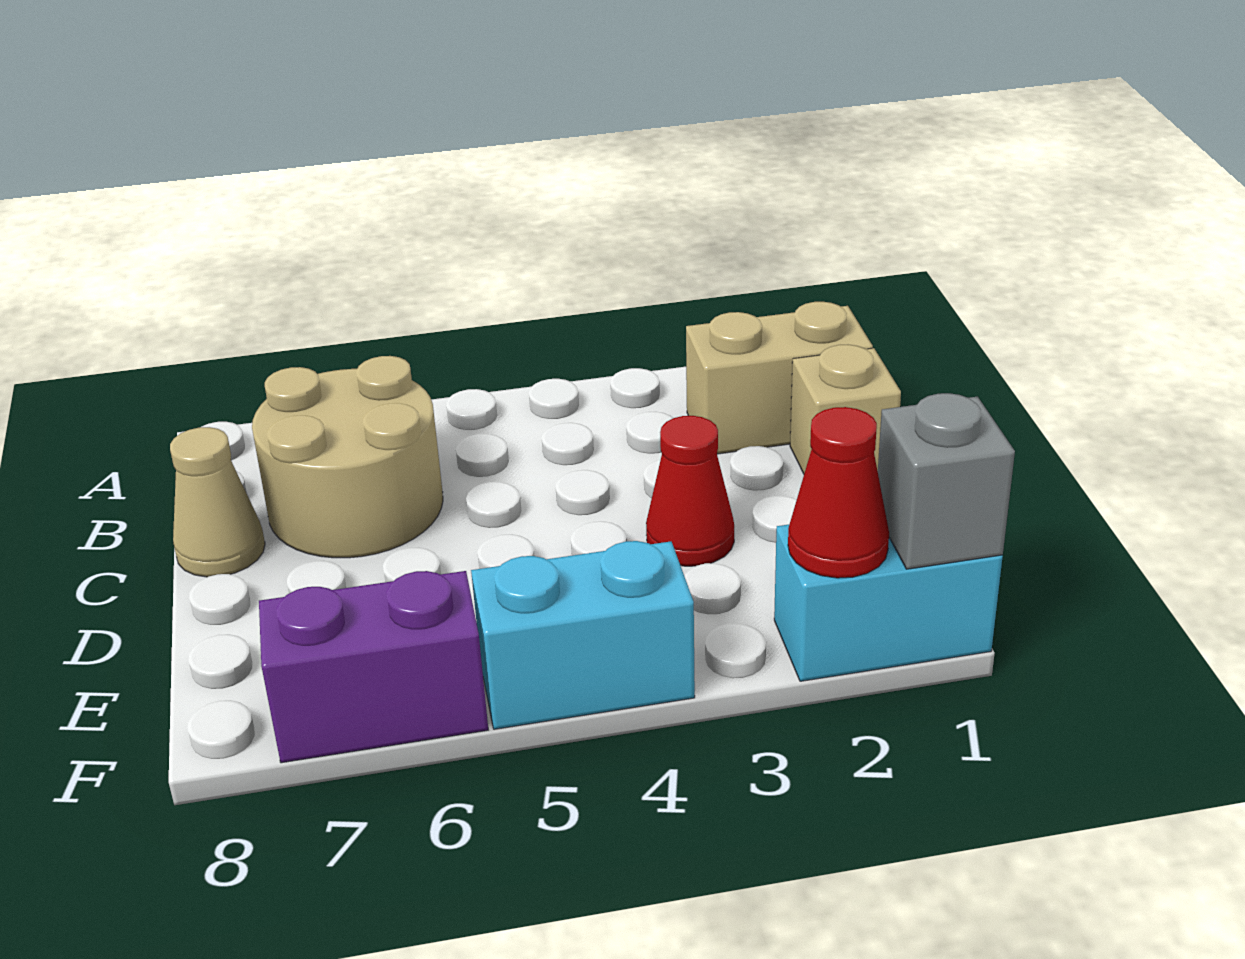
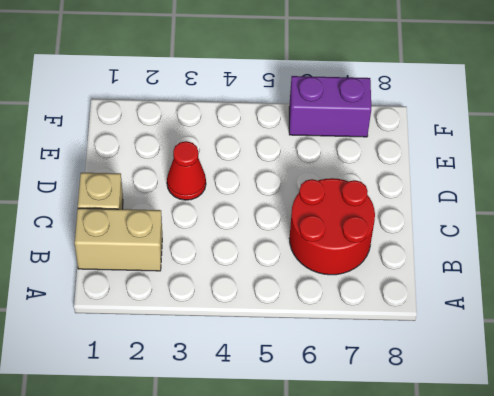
red round brick B6:C7 level 1 -> tan round brick B6:C7 level 1
none -> tan cone C8 level 1
none -> cyan brick F1:F2 level 1

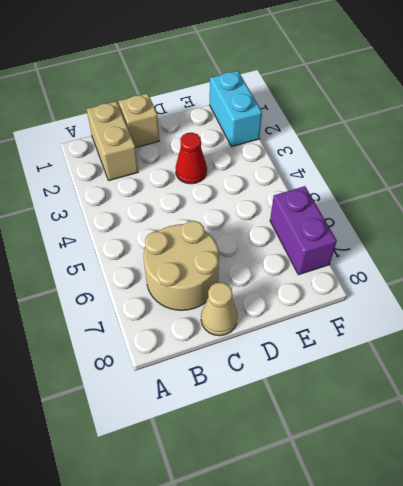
none -> cyan brick F4:F5 level 1
none -> grey brick F1 level 2

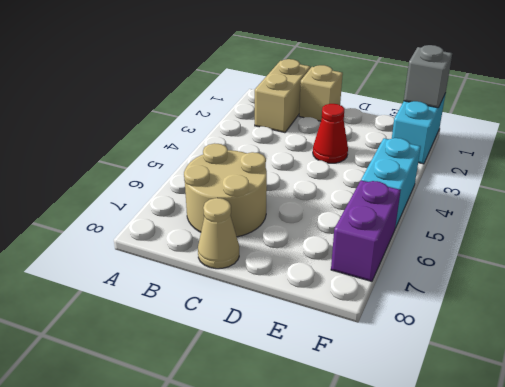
none -> red cone F2 level 2

